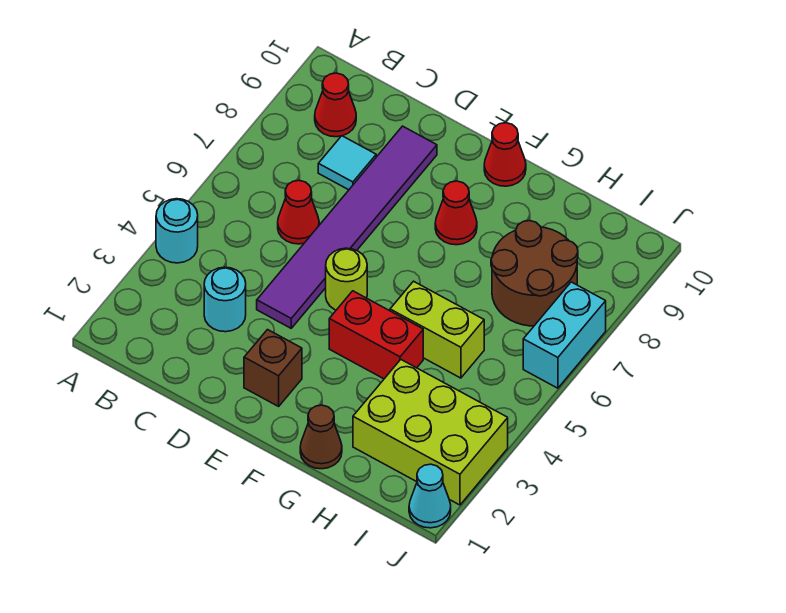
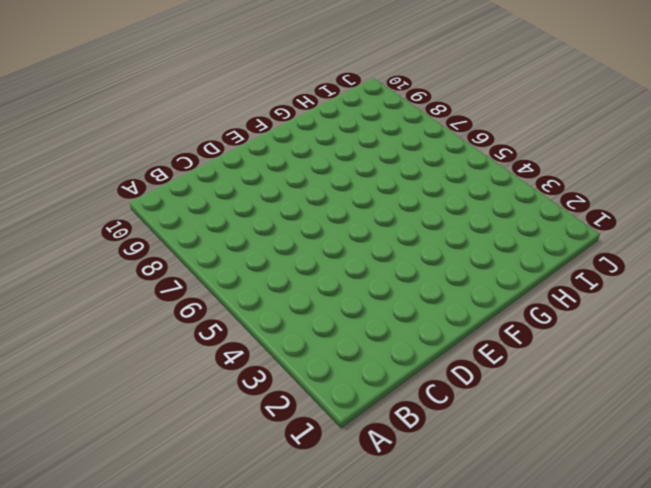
none -> cyan round brick A4 level 1
none -> red cone B9 level 1
none -> cyan round brick C3 level 1

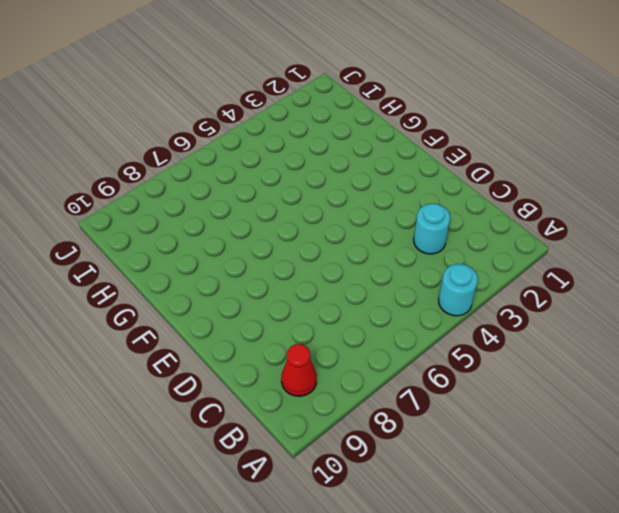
none -> red cone C6 level 1
none -> cyan tile C8 level 1
none -> purple tile D4:D9 level 1

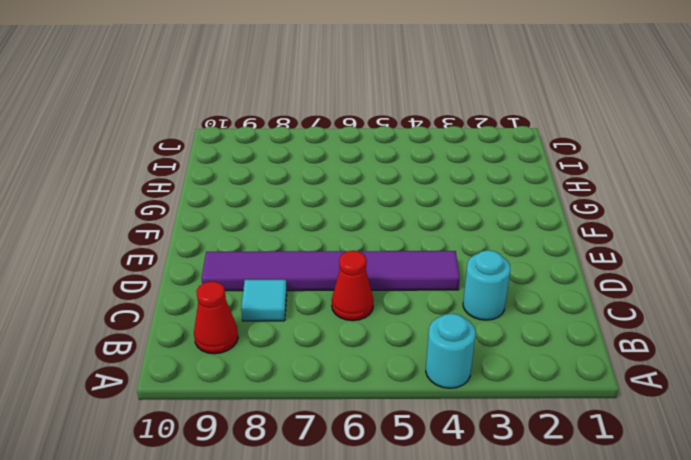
none -> brown brick E2 level 1
none -> lime round brick E5 level 1
none -> red brick F4:G4 level 1

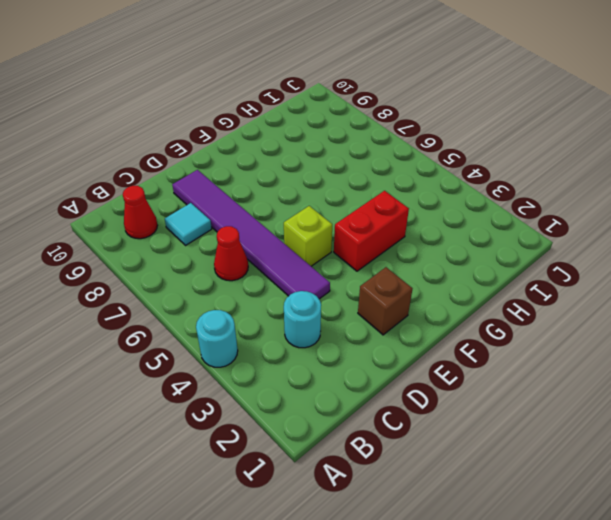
lime brick E5 level 1 -> lime round brick E5 level 1
none -> red cone F8 level 1
none -> red cone F10 level 1
none -> brown cone G1 level 1

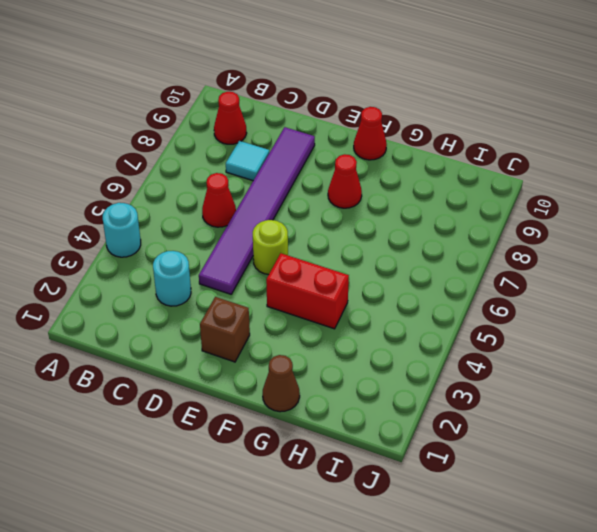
none -> lime brick G5:H5 level 1
none -> lime brick H2:J3 level 1
none -> brown round brick H7:I8 level 1

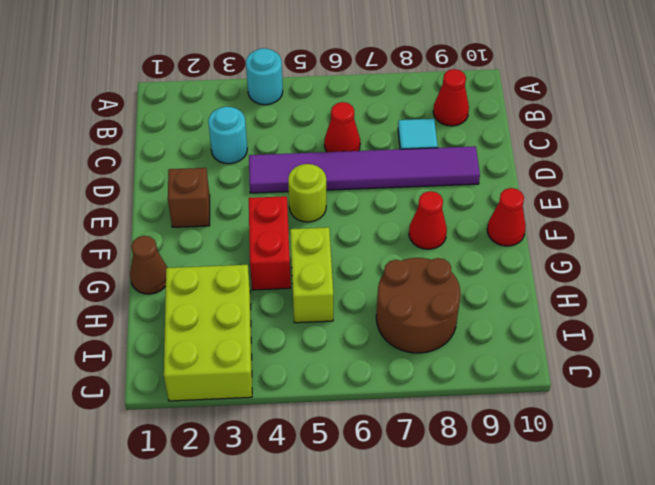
none -> cyan cone J1 level 1
none -> cyan brick J6:J7 level 1

